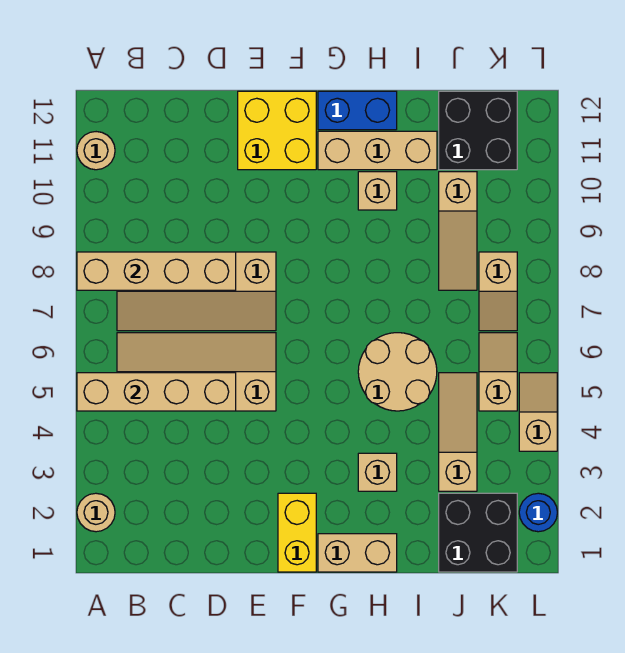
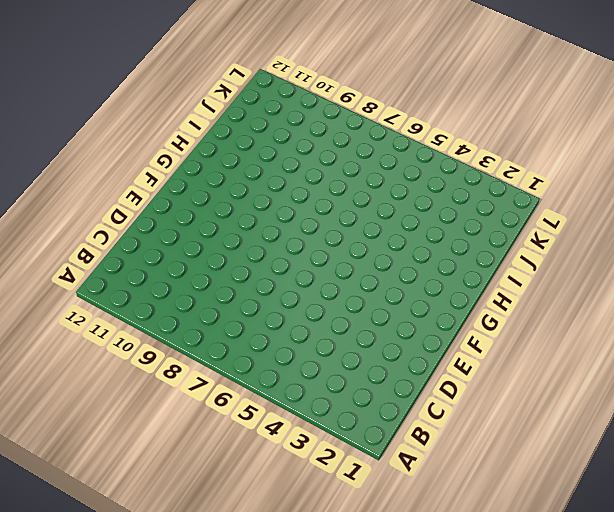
none -> tan round brick A2 level 1
none -> tan round brick A11 level 1
none -> tan slope B5:E6 level 1 top 5

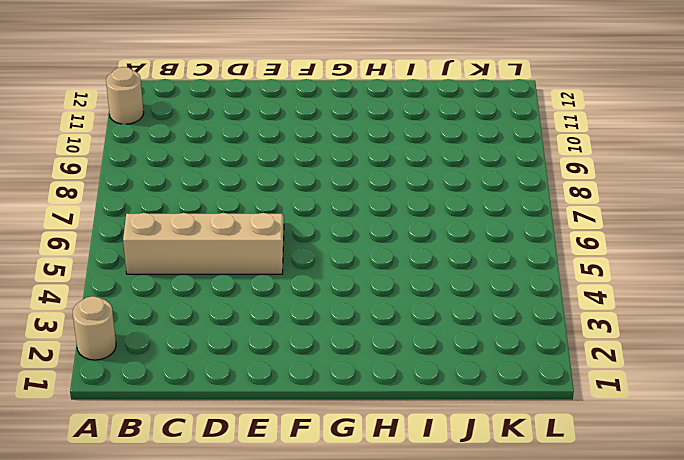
none -> tan slope B7:E8 level 1 top 8
none -> yellow brick E11:F12 level 1
none -> yellow brick F1:F2 level 1

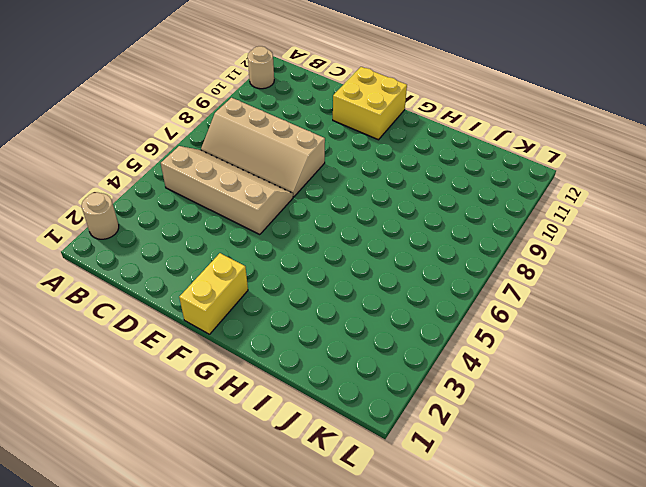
none -> tan brick G1:H1 level 1
none -> tan brick G11:I11 level 1
none -> blue brick G12:H12 level 1

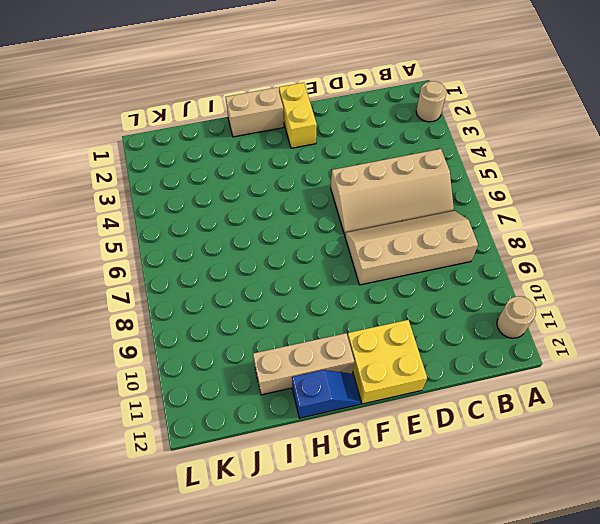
blue slope G12:H12 level 1 top H -> blue brick G12:H12 level 1
none -> tan brick H3 level 1
none -> tan round brick H5:I6 level 1
none -> tan brick H10 level 1

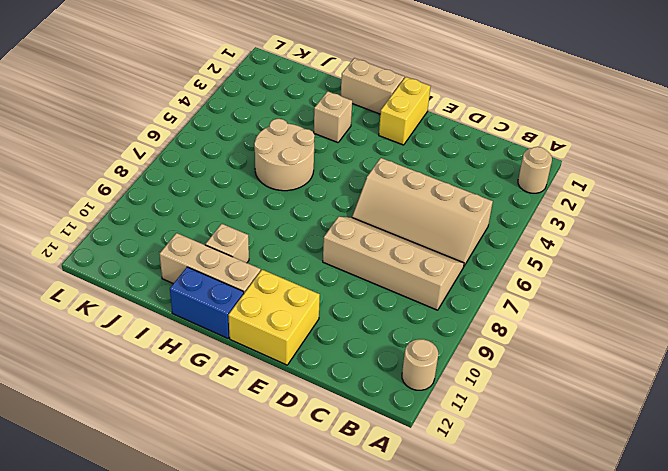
none -> black brick J1:K2 level 1
none -> tan slope J3:J5 level 1 top 3
none -> tan slope J8:J10 level 1 top 10

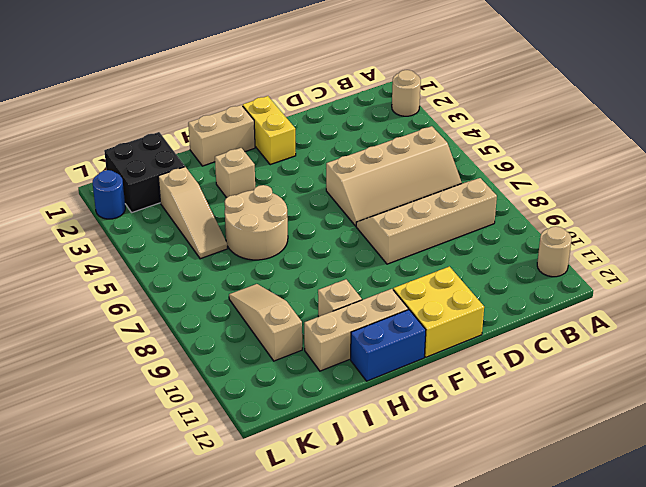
none -> black brick J11:K12 level 1
none -> tan slope K5:K6 level 1 top 5
none -> tan slope K7:K8 level 1 top 8

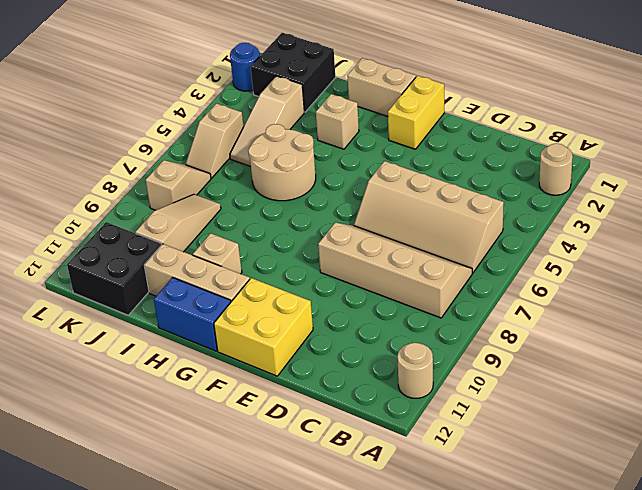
none -> tan slope L4:L5 level 1 top 4
none -> tan brick A5:D5 level 2
none -> tan brick A8:D8 level 2

